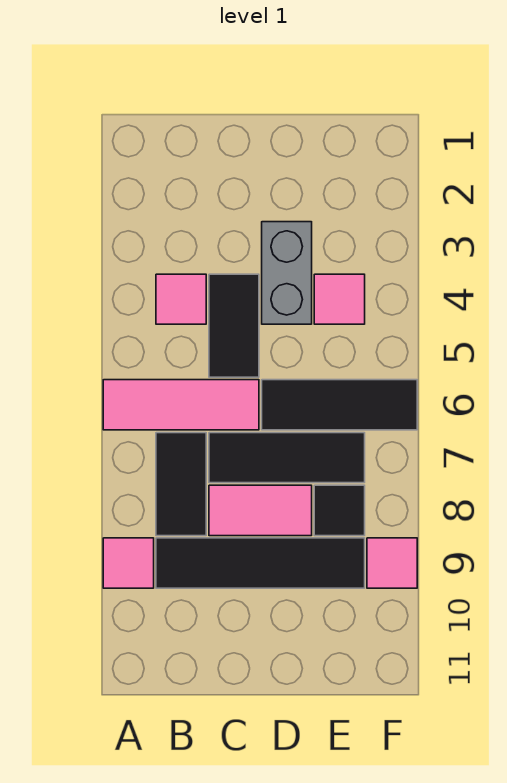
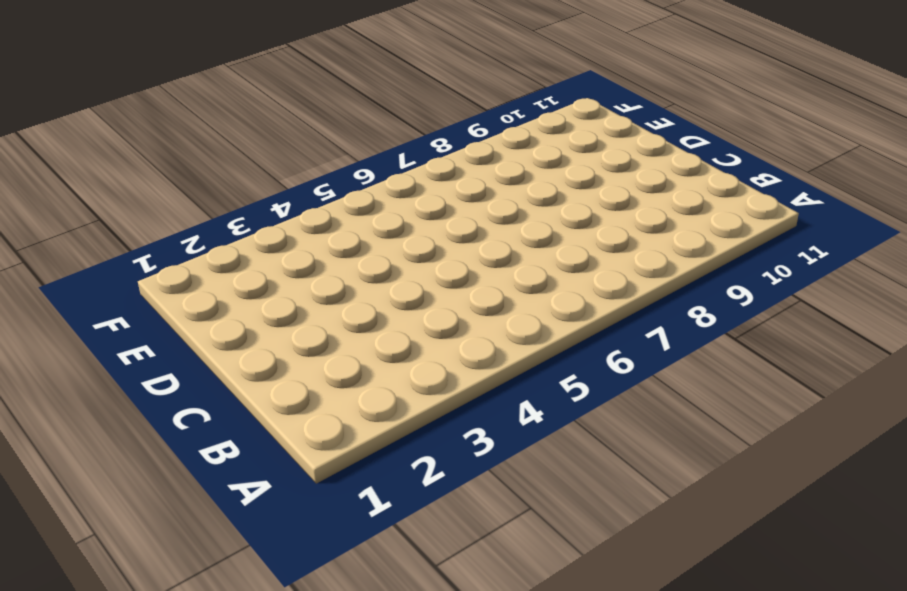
none -> pink tile A6:C6 level 1
none -> pink tile A9 level 1
none -> pink tile B4 level 1

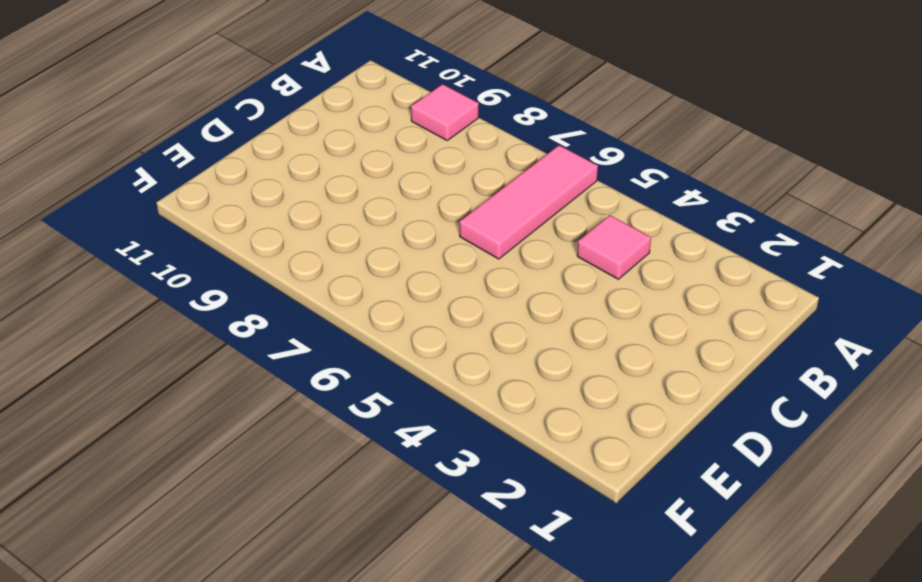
none -> black tile B7:B8 level 1
none -> black tile B9:E9 level 1
none -> black tile C4:C5 level 1

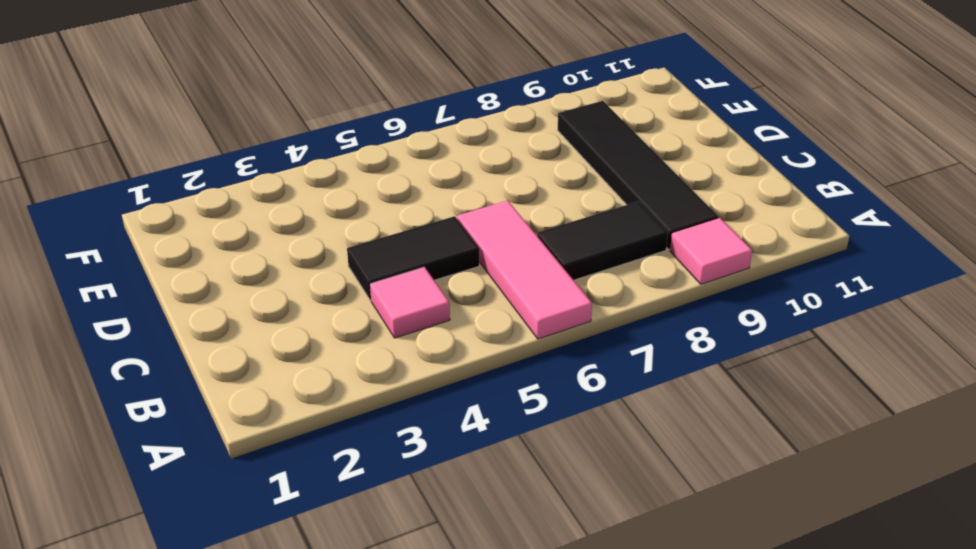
none -> black tile C7:E7 level 1
none -> pink tile C8:D8 level 1
none -> grey brick D3:D4 level 1

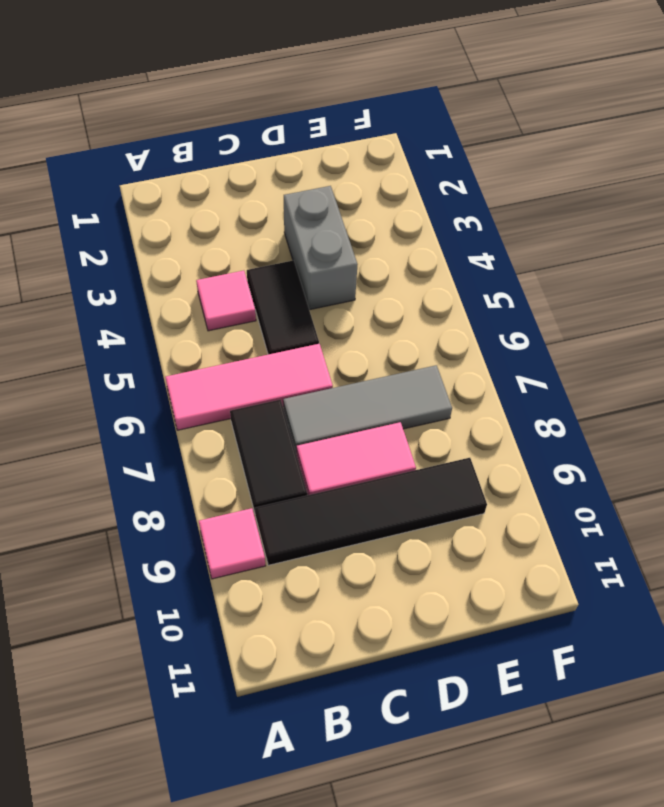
grey tile C7:E7 level 1 -> black tile C7:E7 level 1
none -> black tile D6:F6 level 1
none -> pink tile E4 level 1
none -> black tile E8 level 1

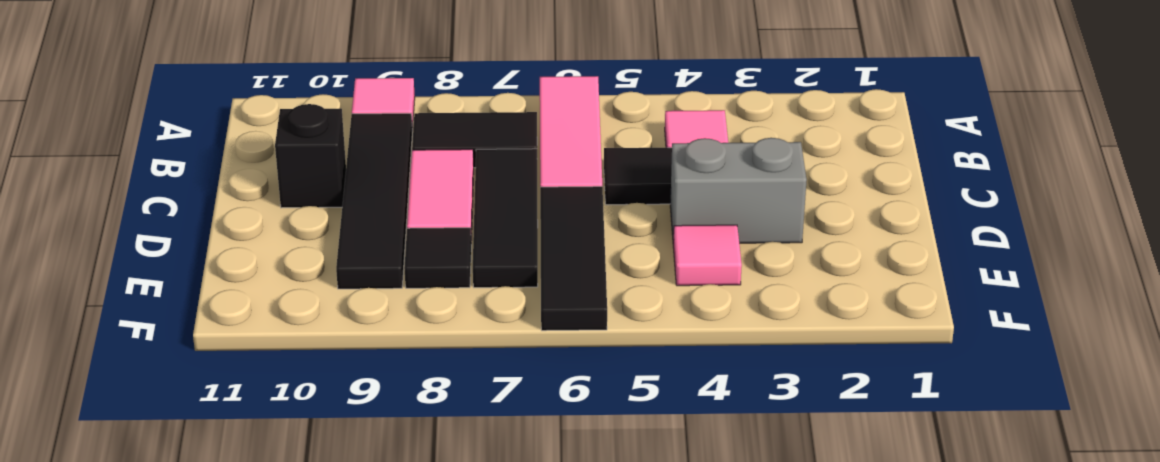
black brick C10 level 1 -> none
none -> pink tile F9 level 1

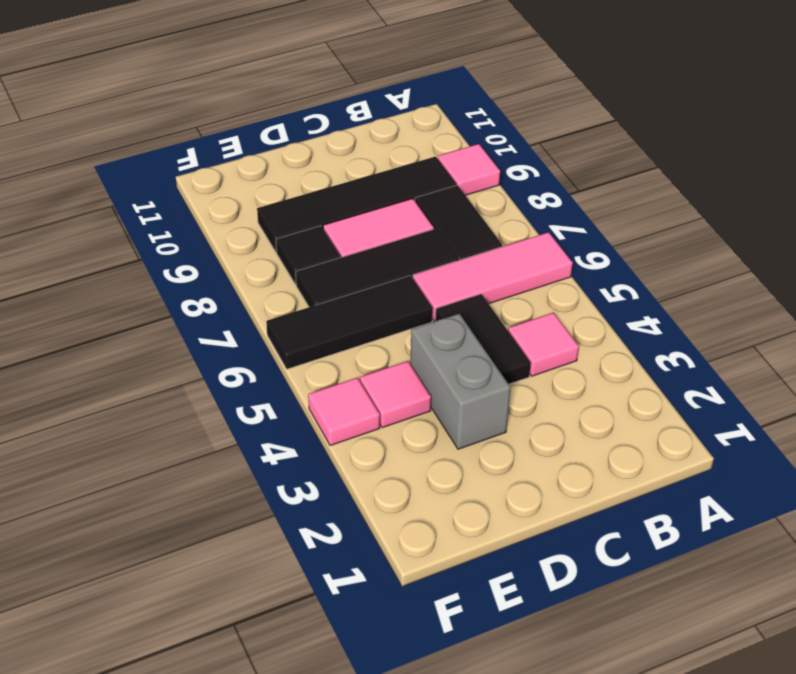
pink tile F4 level 1 -> pink tile F9 level 1

